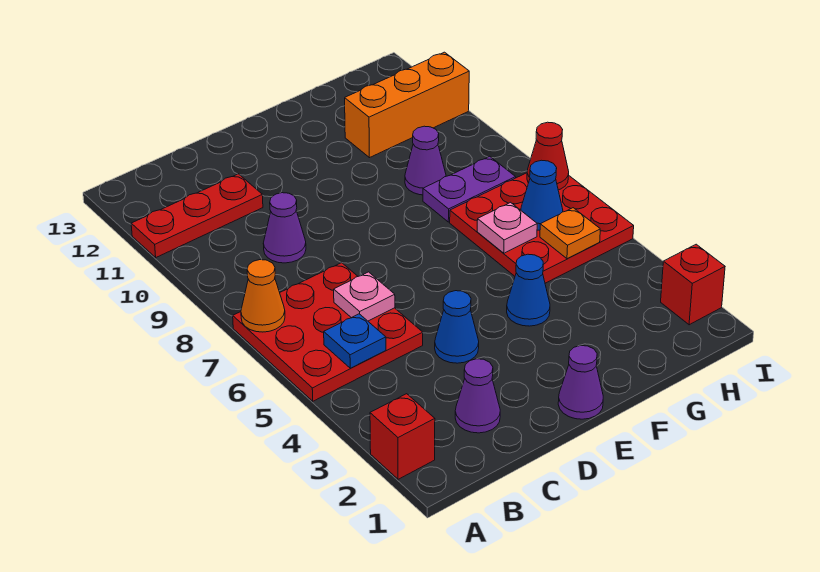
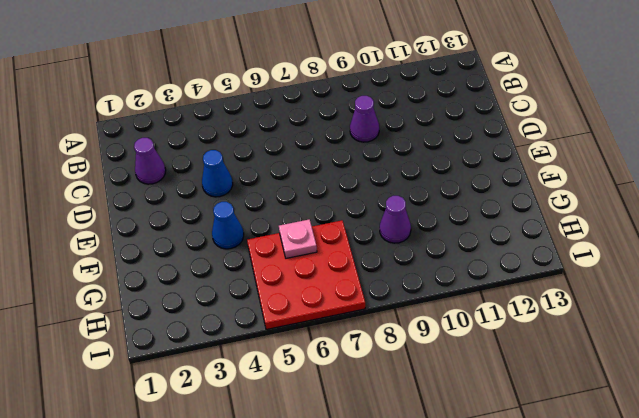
none -> red brick A2 level 1
none -> red plate A5:C7 level 1
none -> red plate A11:C11 level 1

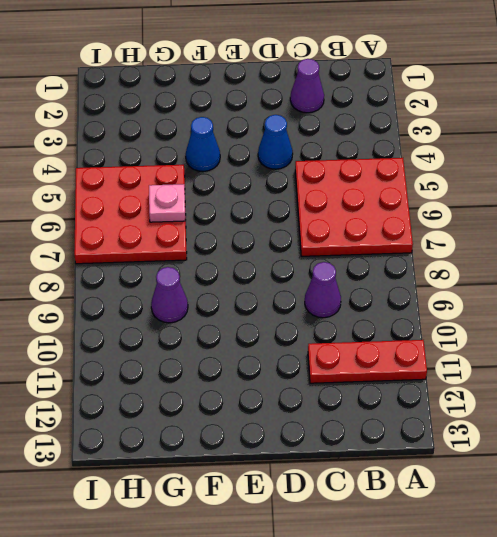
none -> red brick A2 level 1
none -> purple cone E1 level 1
none -> purple plate G8:H8 level 1

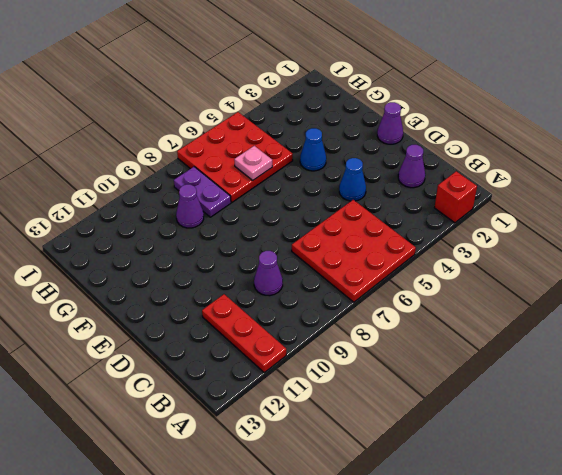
none -> orange brick G11:I11 level 1
none -> red brick I2 level 1
none -> orange cone A7 level 2

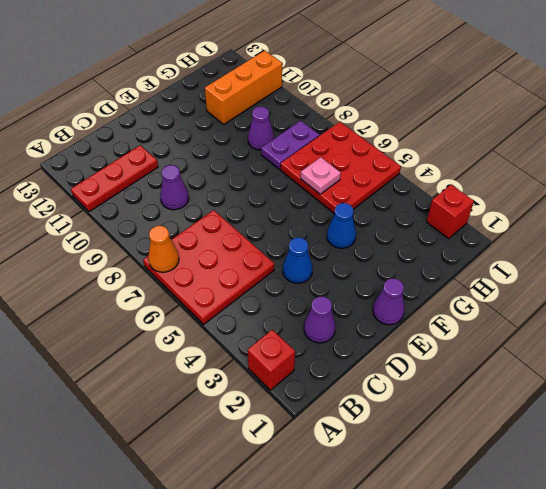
none -> blue plate B5 level 2
none -> pink plate C6 level 2
none -> orange plate H5 level 2

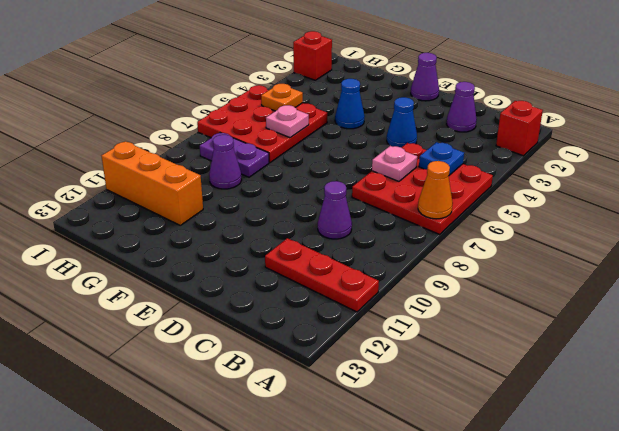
none -> blue cone H6 level 2
none -> red cone I7 level 2

